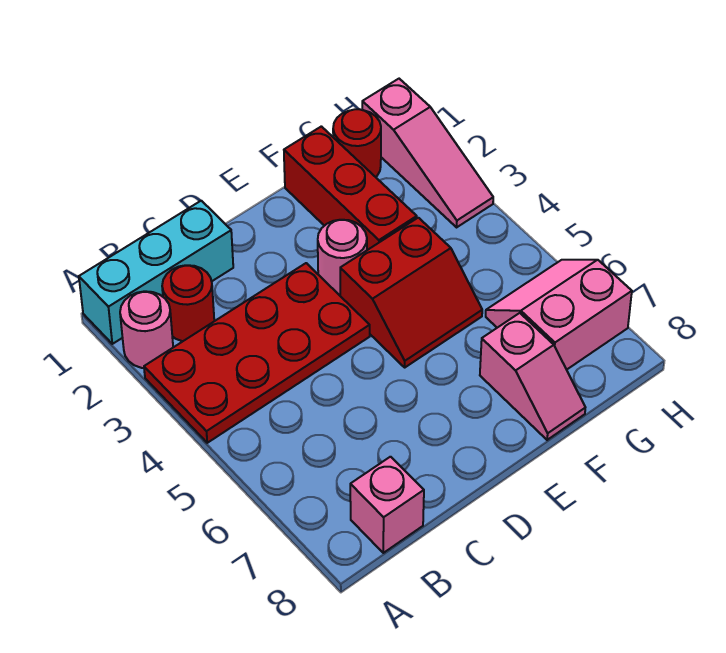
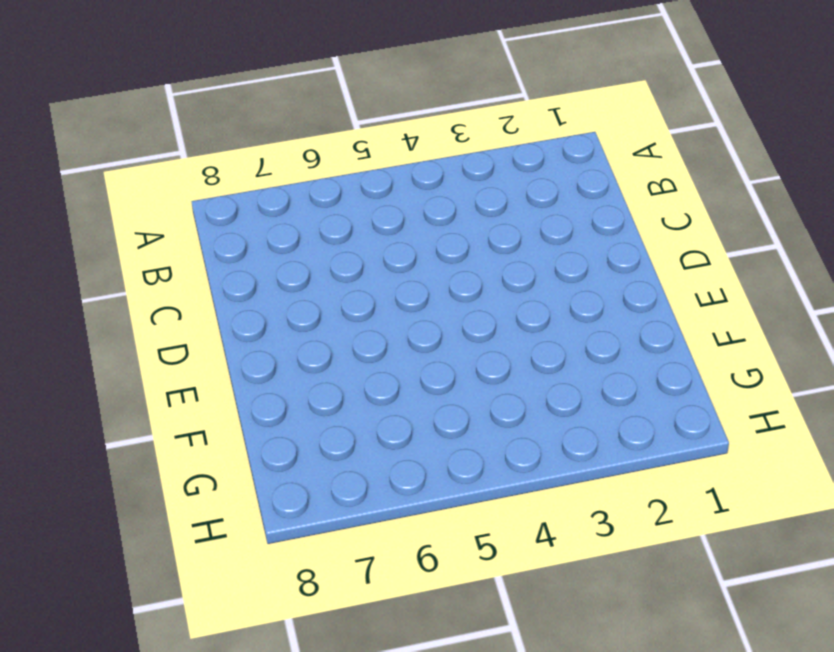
none -> cyan brick A1:C1 level 1
none -> pink round brick A2 level 1
none -> red plate A3:D4 level 1

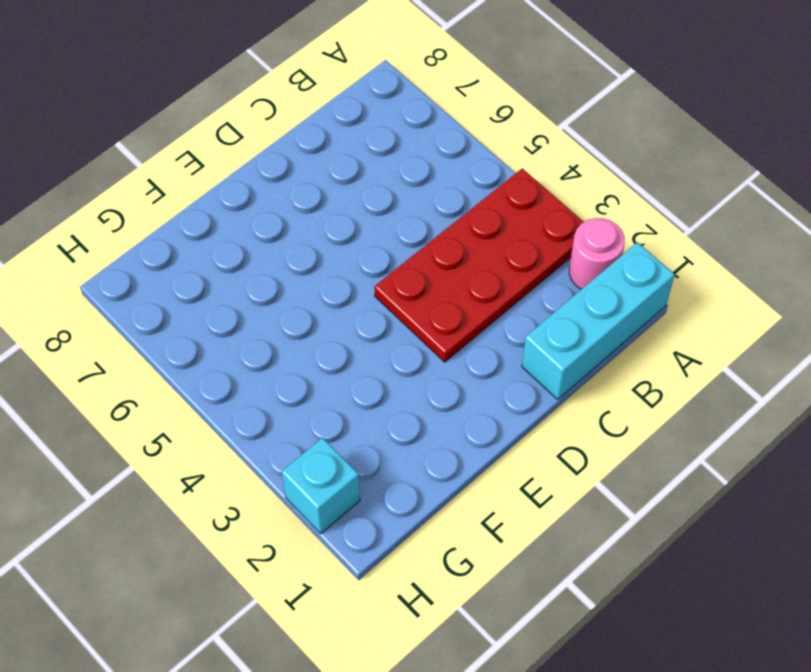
cyan brick H2 level 1 -> pink slope H1:H3 level 1 top 1
none -> red round brick B2 level 1
none -> pink brick B8 level 1
none -> pink round brick E3 level 1

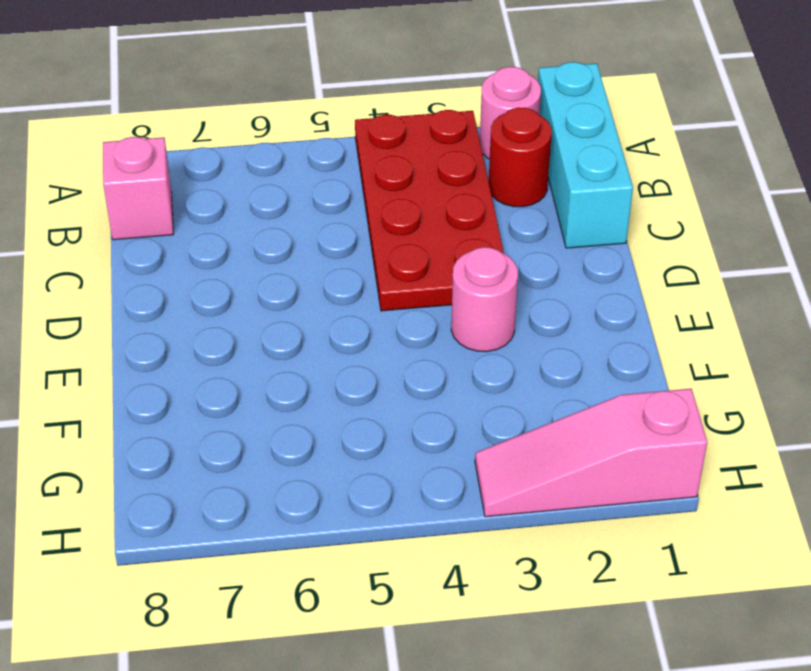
none -> red slope E4:F5 level 1 top 4
none -> red brick F1:F3 level 1
none -> pink slope F7:F8 level 1 top 7

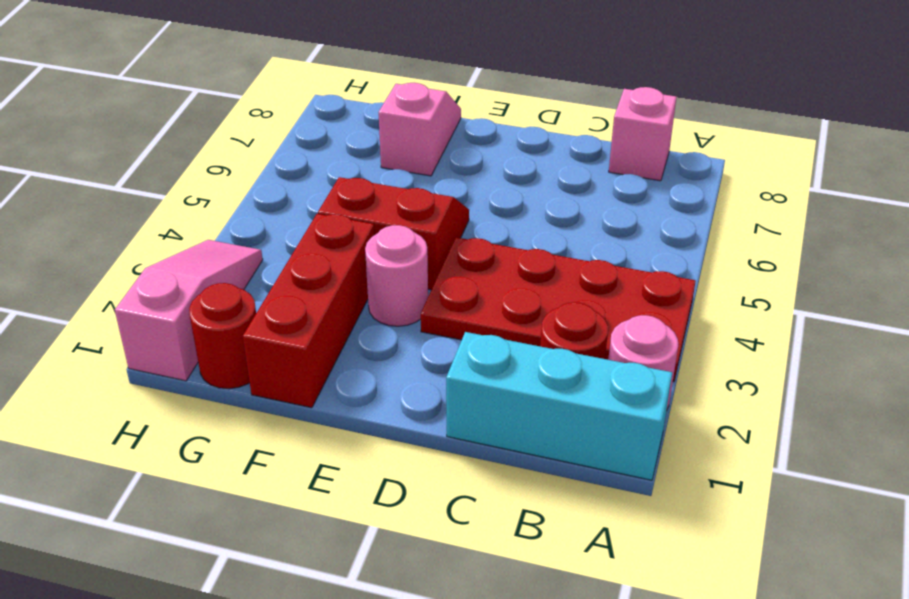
none -> pink slope G6:H7 level 1 top 7

